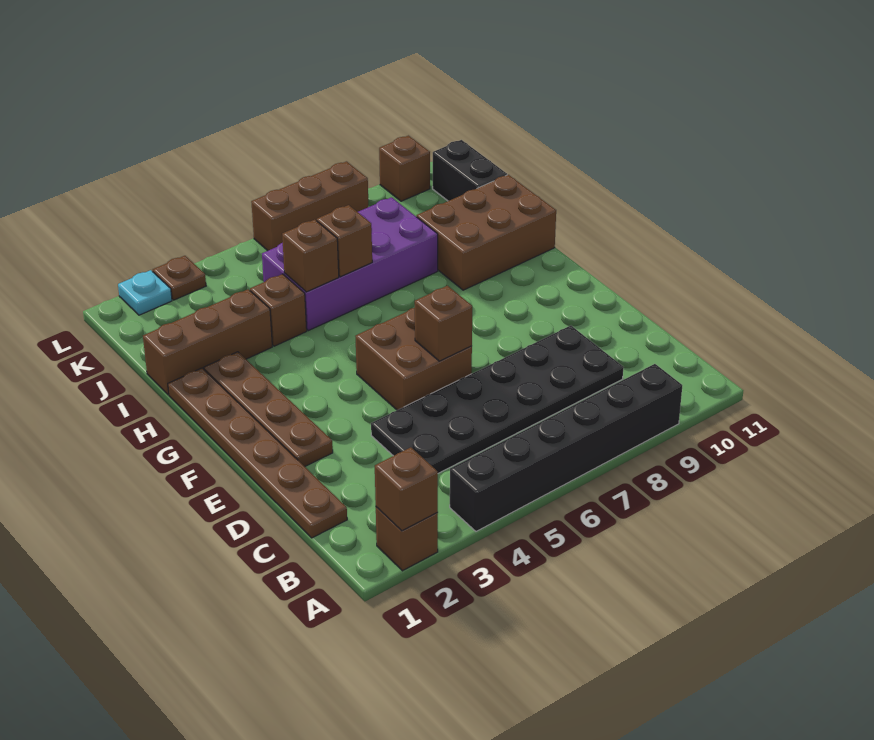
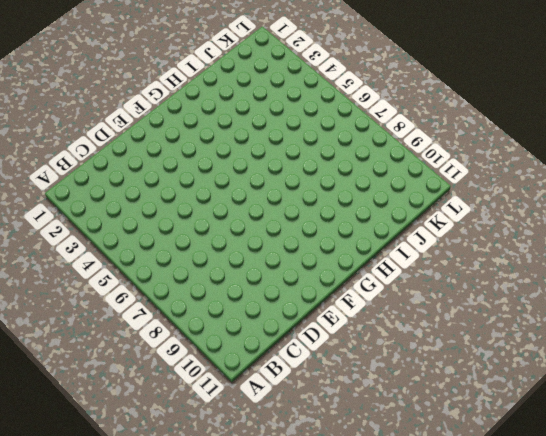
none -> brown brick A2 level 1
none -> black brick A4:A9 level 1
none -> brown plate C1:H1 level 1

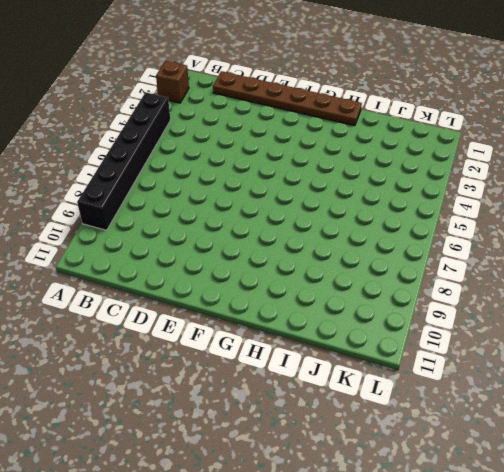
none -> black plate C4:D9 level 1
none -> brown plate E2:H2 level 1
none -> brown brick E5:F6 level 1

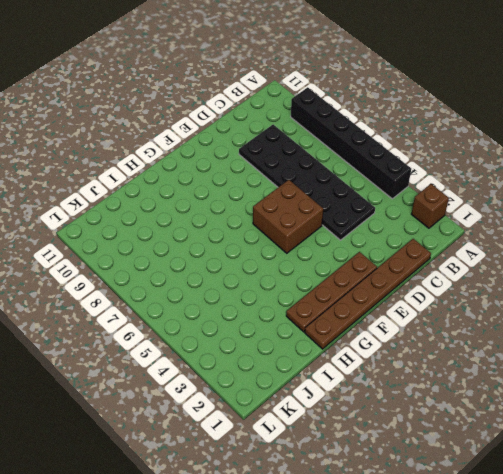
none -> brown brick H9:I11 level 1
none -> brown brick I1:I3 level 1
none -> brown brick I4 level 1

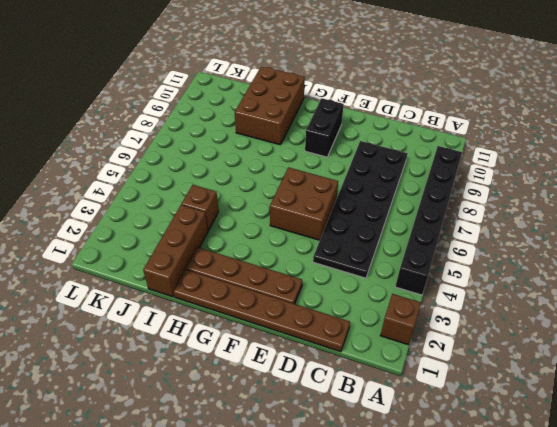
black brick F9:F10 level 1 -> black brick J11:K11 level 1
none -> purple brick I5:J8 level 1
none -> cyan plate L2 level 1
none -> brown plate L3 level 1

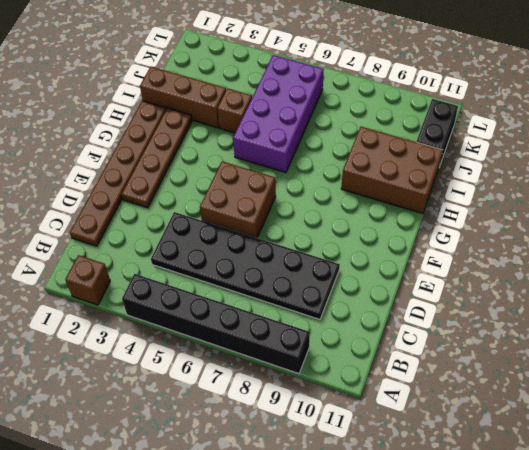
purple brick H5:K6 level 1 -> purple brick I5:J8 level 1
none -> cyan plate L2 level 1
none -> brown plate L3 level 1
none -> brown brick L6:L8 level 1

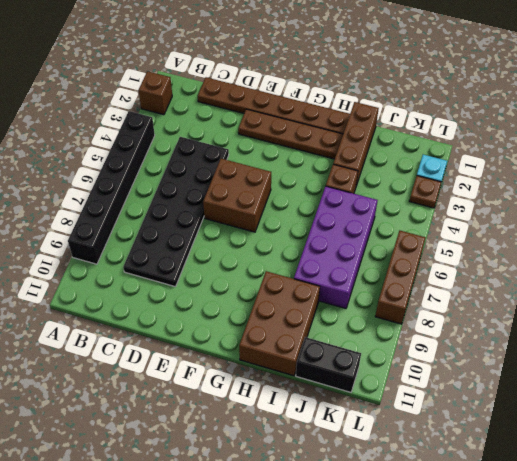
none -> brown brick L10 level 1
none -> brown brick A2 level 2
none -> brown brick E6 level 2

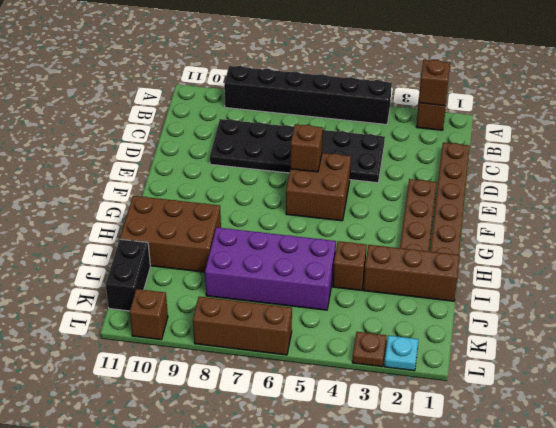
none -> brown brick I5 level 2
none -> brown brick I6 level 2

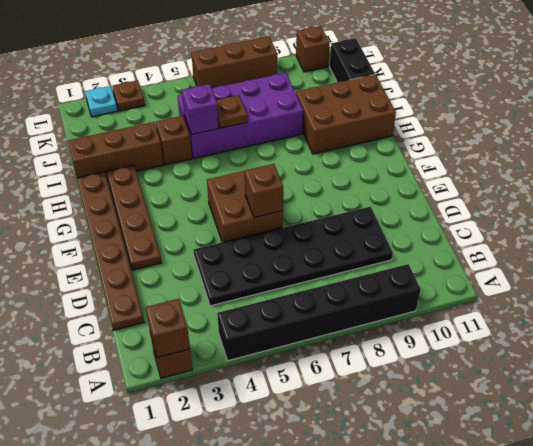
purple brick I5 level 2 -> brown brick I5 level 2
brown plate I6 level 2 -> brown brick I6 level 2

